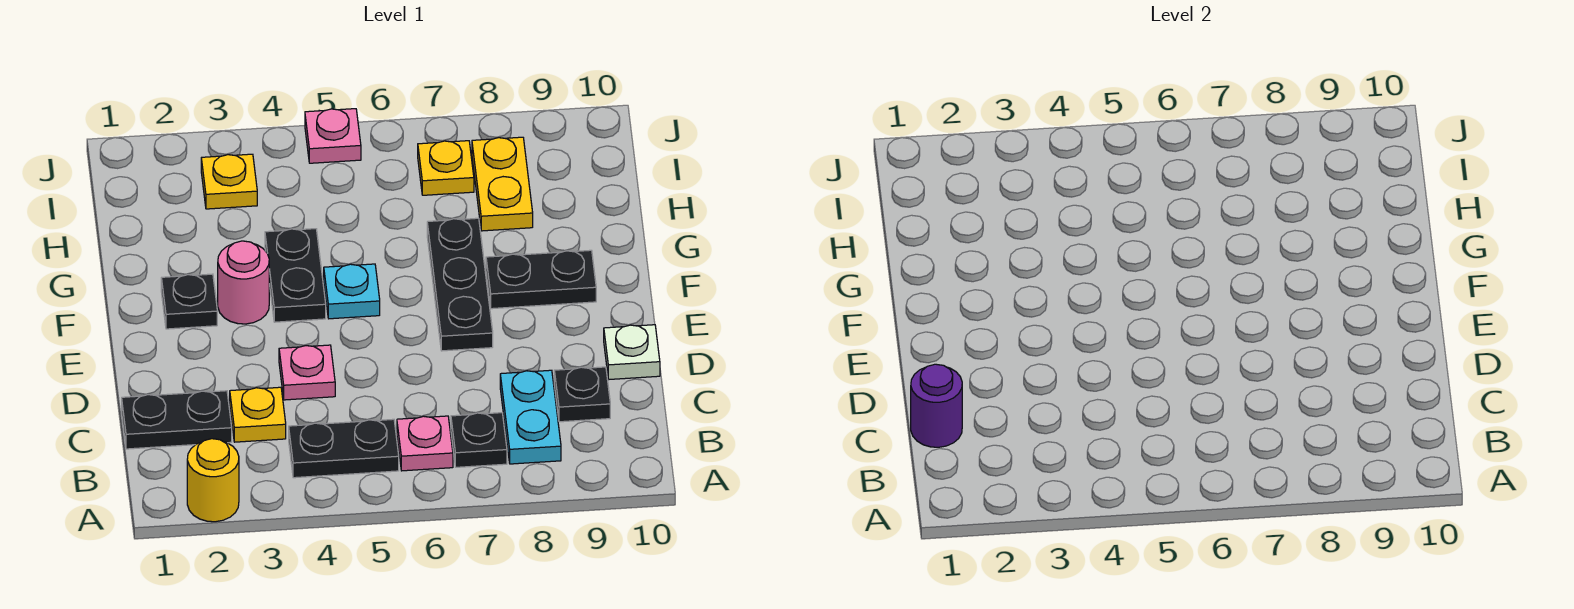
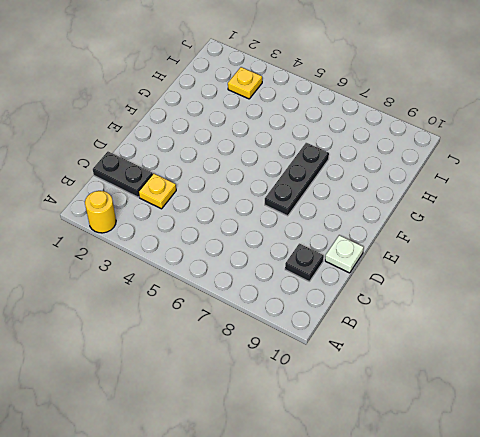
none -> black plate B4:B5 level 1
none -> pink plate B6 level 1
none -> black plate B7 level 1

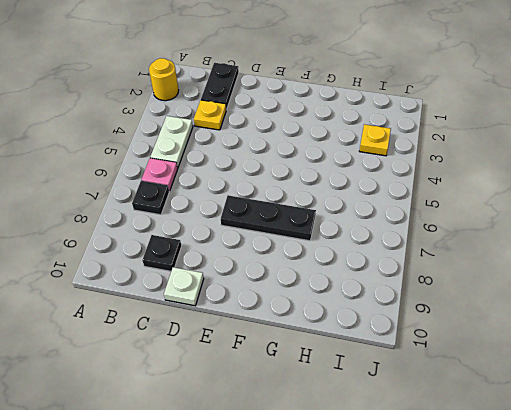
white plate B4:B5 level 1 -> black plate B4:B5 level 1
none -> cyan plate B8:C8 level 1
none -> pink plate D4 level 1
none -> black plate F2 level 1

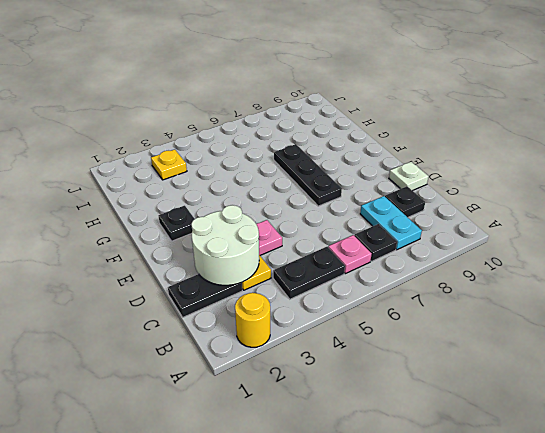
white round brick C2:D3 level 2 -> none
none -> pink round brick F3 level 1
none -> black plate F4:G4 level 1
none -> cyan plate F5 level 1

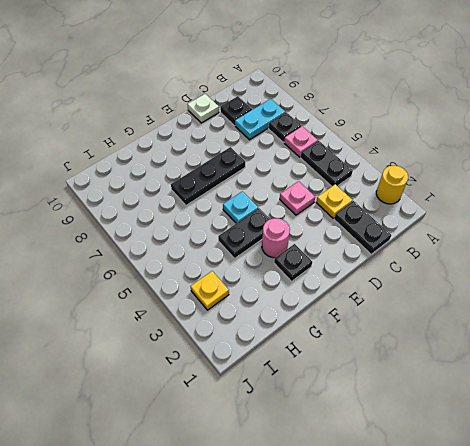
none -> black plate F8:F9 level 1
none -> yellow plate H8:I8 level 1
none -> yellow plate I7 level 1

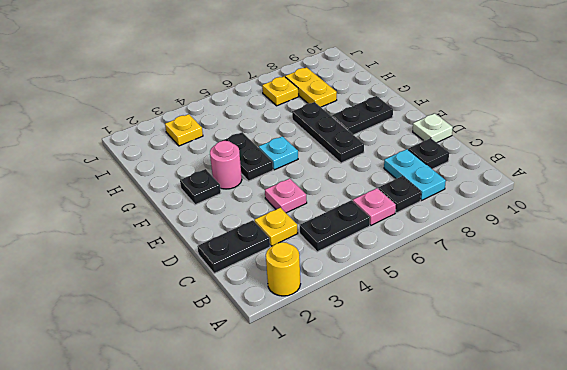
none -> pink plate J5 level 1
none -> purple round brick C1 level 2

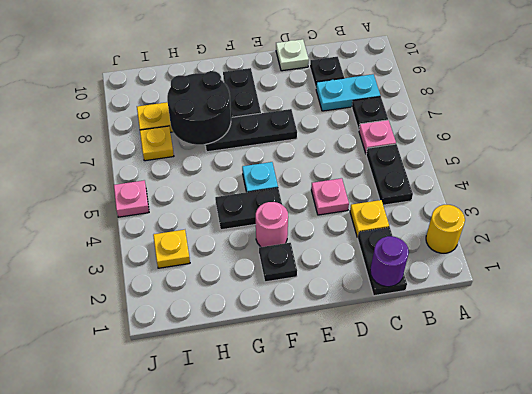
black round brick G7:H8 level 2 -> none

